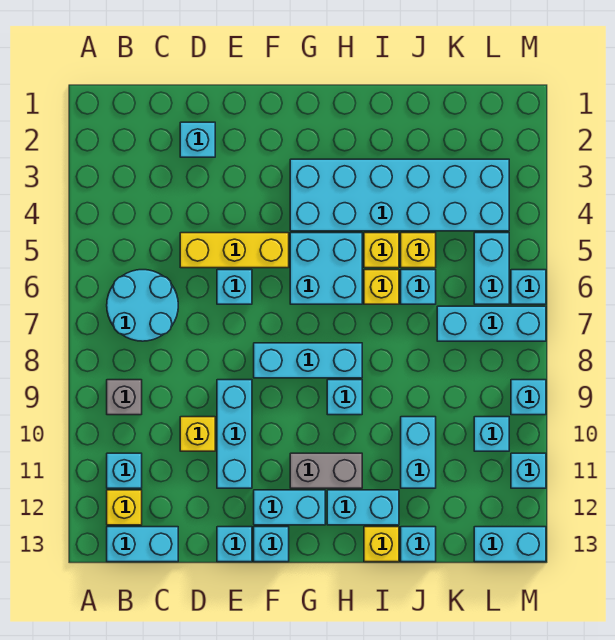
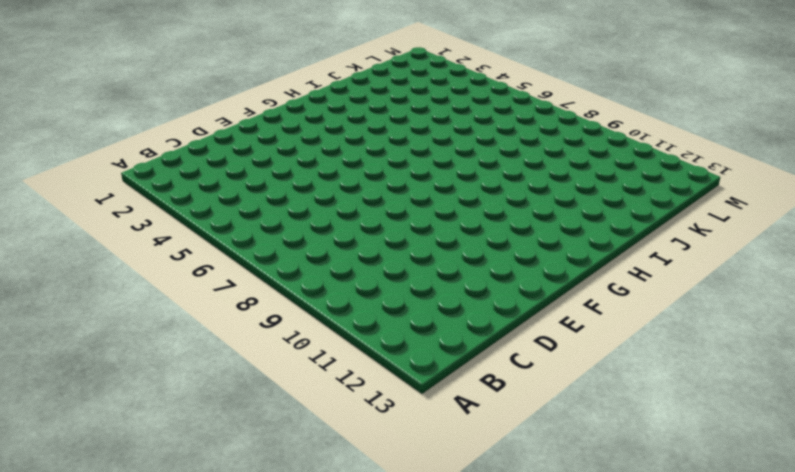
none -> cyan round brick B6:C7 level 1
none -> grey brick B9 level 1
none -> cyan brick B11 level 1
none -> yellow brick B12 level 1

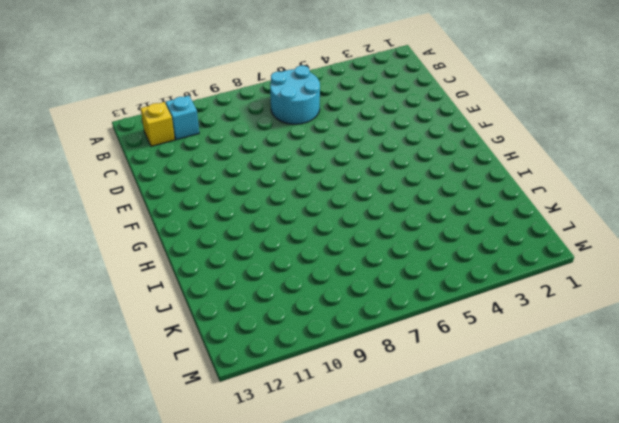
none -> grey brick B9 level 1
none -> cyan brick B13:C13 level 1
none -> cyan brick D2 level 1
none -> yellow brick D5:F5 level 1

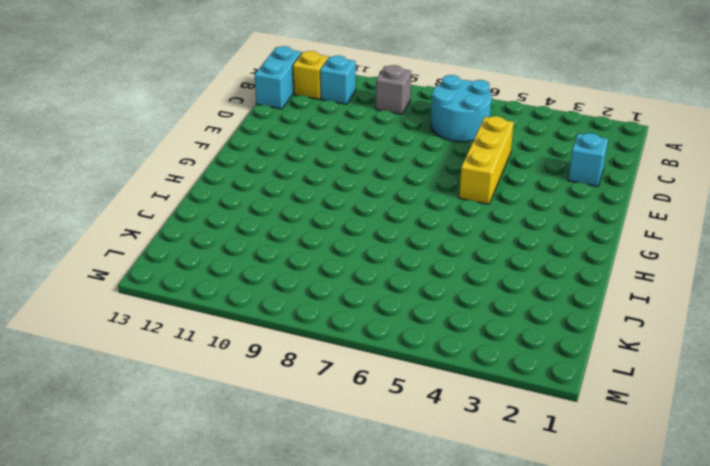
none -> yellow brick D10 level 1
none -> cyan brick E6 level 1
none -> cyan brick E9:E11 level 1
none -> cyan brick E13 level 1

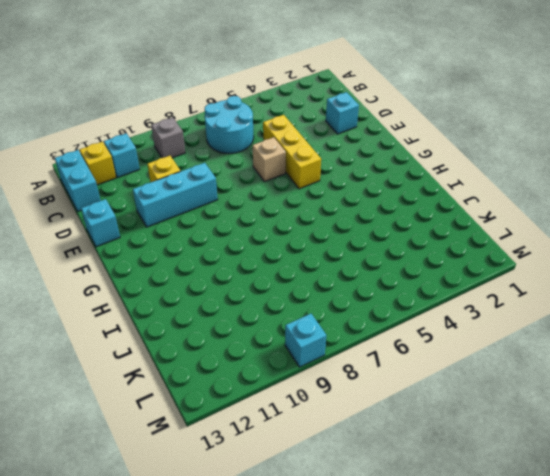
tan brick E6 level 1 -> cyan brick E6 level 1
none -> cyan brick F8:H8 level 1
none -> cyan brick F12:G12 level 1
none -> cyan brick F13 level 1
none -> cyan brick G3:L4 level 1

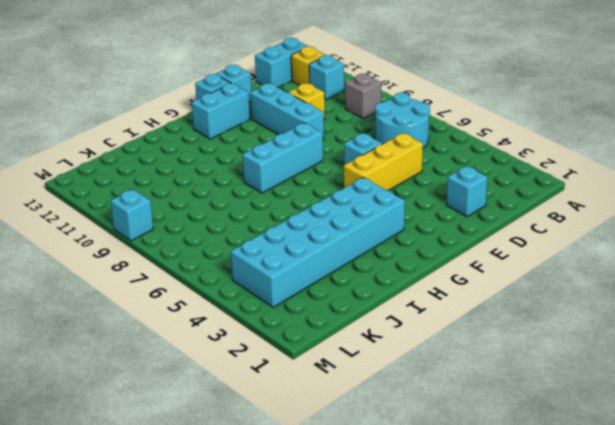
none -> cyan brick G5:H6 level 1
none -> grey brick G11:H11 level 1
none -> cyan brick H9 level 1
none -> cyan brick H12:I12 level 1

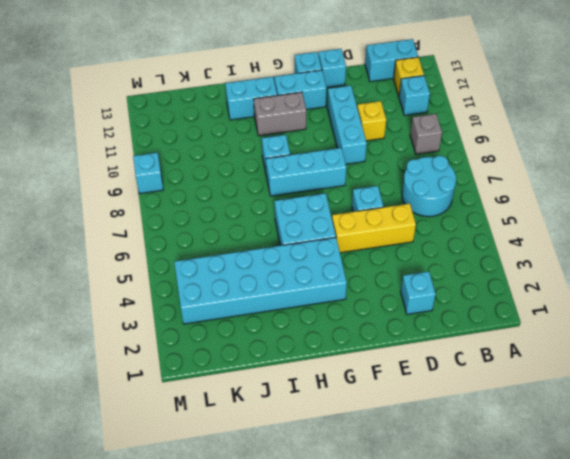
none -> yellow brick I5 level 1
none -> yellow brick I6 level 1
none -> yellow brick I13 level 1
none -> yellow brick J5 level 1

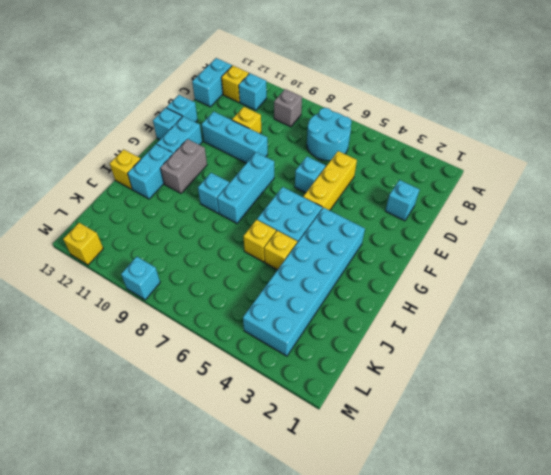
yellow brick M12 level 1 -> yellow brick J5 level 1
none -> cyan brick J6 level 1
none -> cyan brick J10:J11 level 1
none -> cyan brick J13 level 1
none -> cyan brick K7:M7 level 1

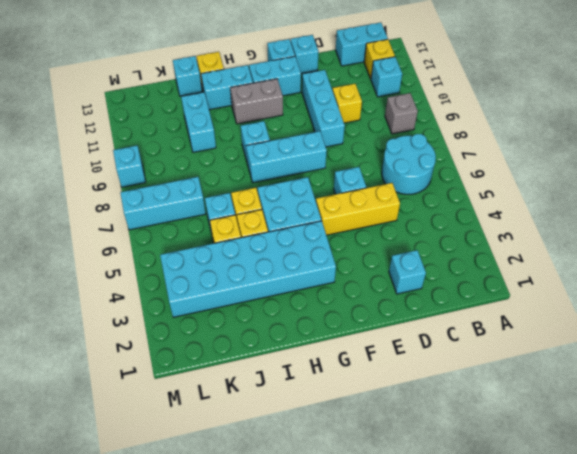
none -> cyan brick L5:L6 level 1
none -> cyan brick L10 level 1
none -> cyan brick L13:M13 level 1
none -> cyan brick M6 level 1

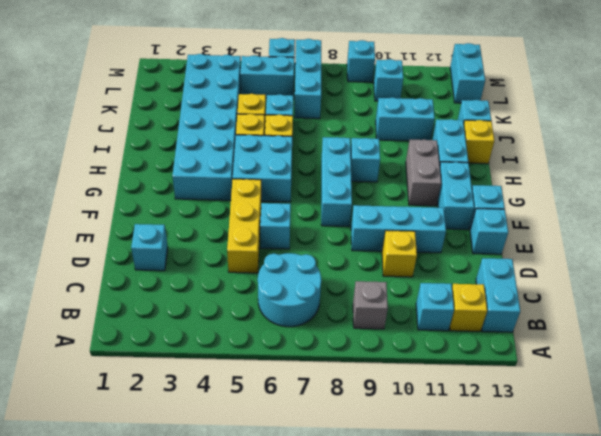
none -> cyan brick M11 level 1

